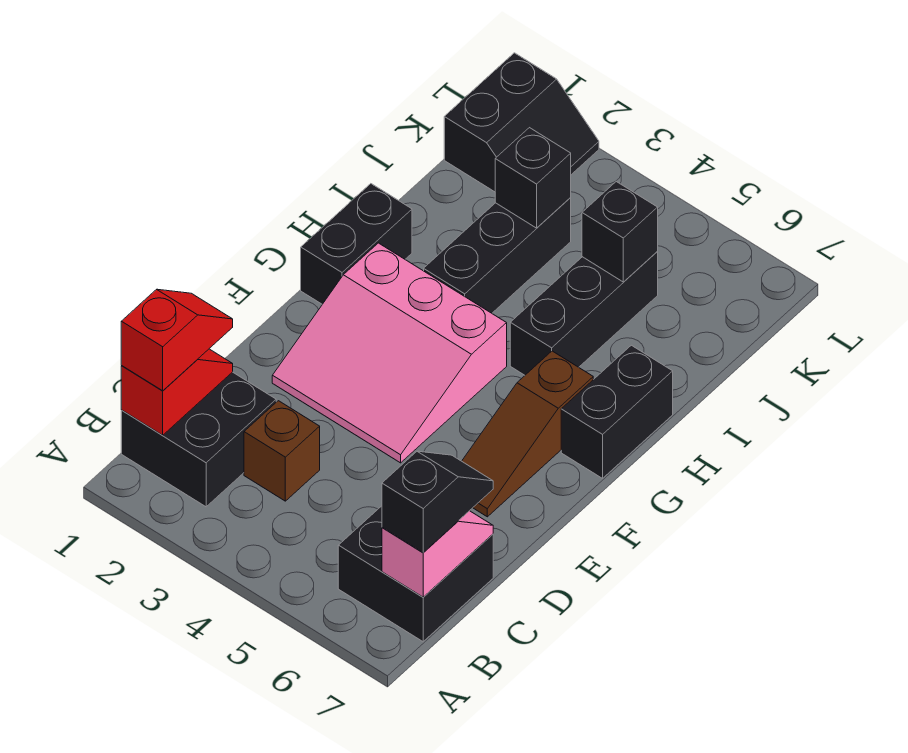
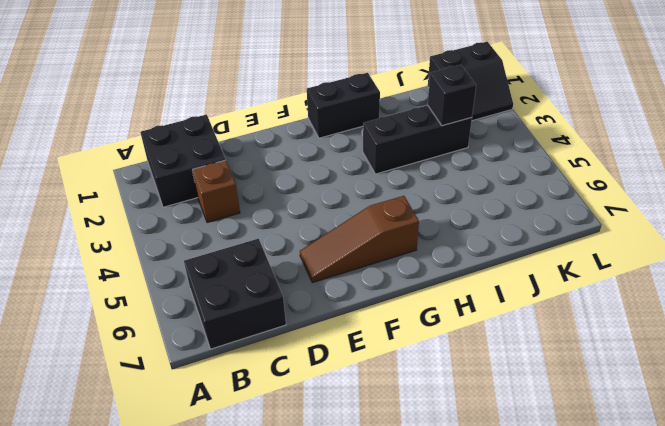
none -> pink slope E2:G4 level 1 top G
none -> black brick G7:H7 level 1
none -> black brick H5:J5 level 1

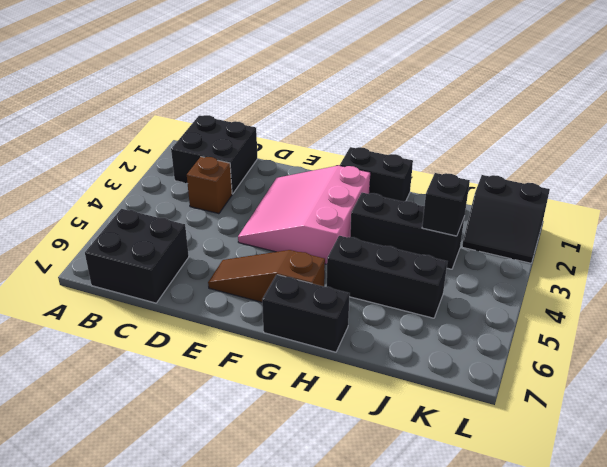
none -> red slope B1:C1 level 2 top B
none -> pink slope B7:C7 level 2 top B
none -> black brick J5 level 2

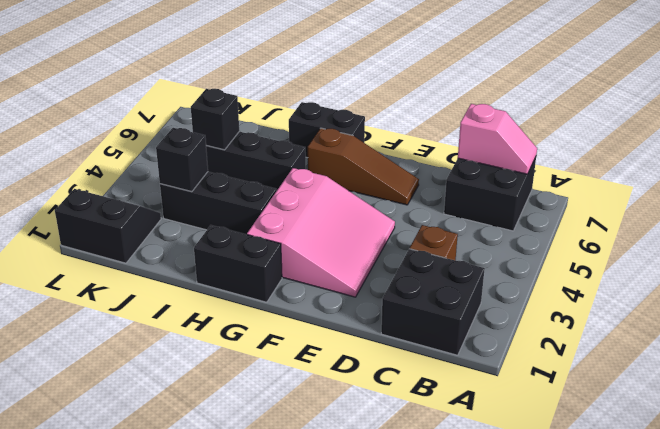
pink slope B7:C7 level 2 top C -> pink slope B7:C7 level 2 top B
none -> red slope B1:C1 level 2 top B
none -> red slope B1:C1 level 3 top B
none -> black slope B7:C7 level 3 top B

